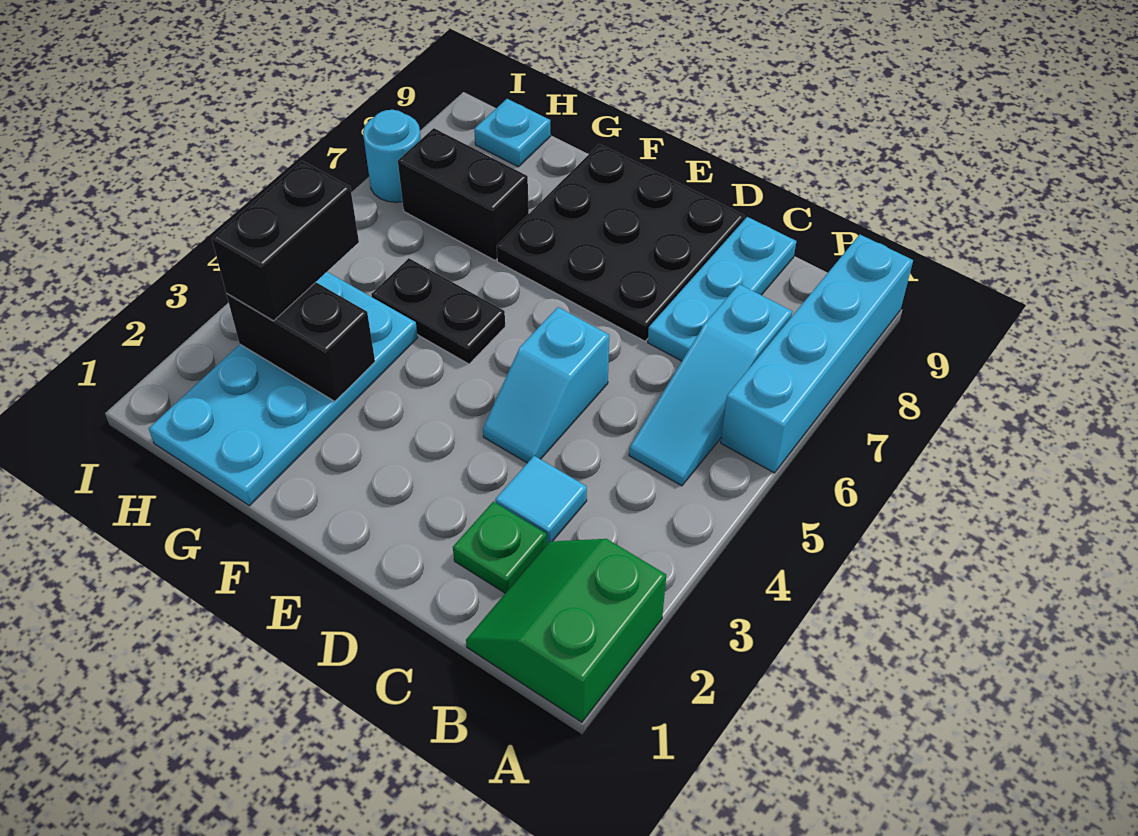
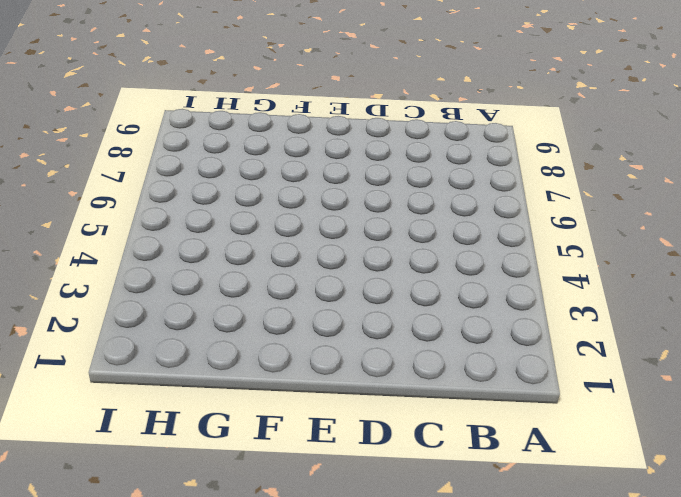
none -> green slope A1:B2 level 1 top A
none -> cyan brick A6:A9 level 1
none -> cyan slope B5:B7 level 1 top 7

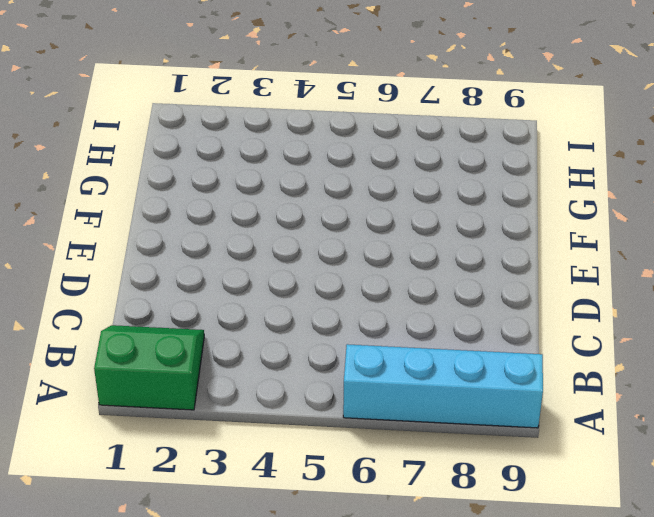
none -> cyan slope B5:B7 level 1 top 7
none -> green plate C2 level 1
none -> cyan tile C3 level 1

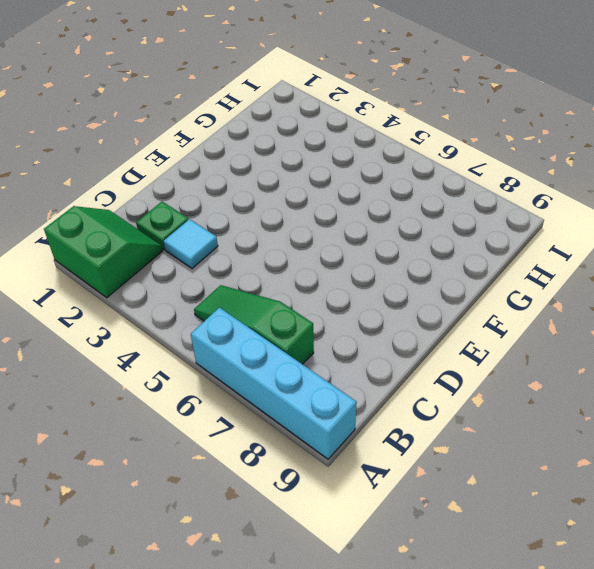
green slope B5:B7 level 1 top 7 -> cyan slope B5:B7 level 1 top 7
none -> cyan plate C7:C9 level 1
none -> cyan slope D4:D5 level 1 top 5
none -> black plate D7:F9 level 1

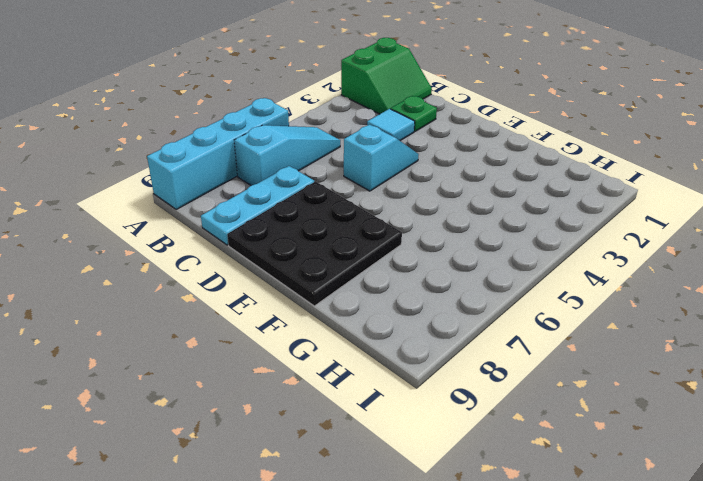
none -> black plate F5:G5 level 1
none -> cyan plate G1:H4 level 1
none -> black brick G7:H7 level 1

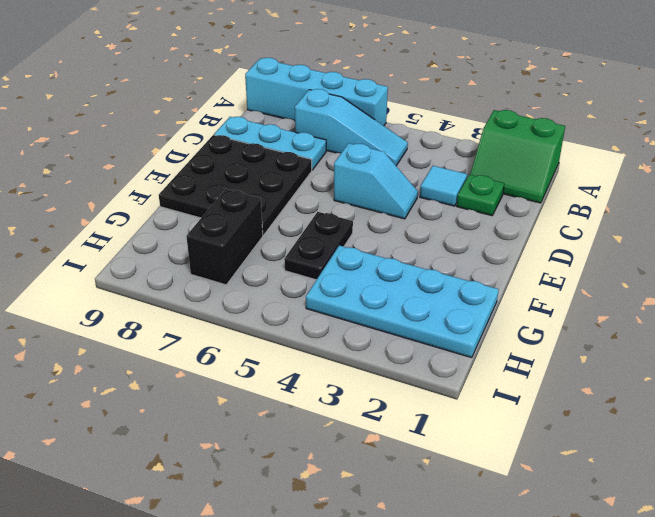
none -> cyan plate H9 level 1
none -> cyan round brick I7 level 1
none -> black brick G3:H3 level 2

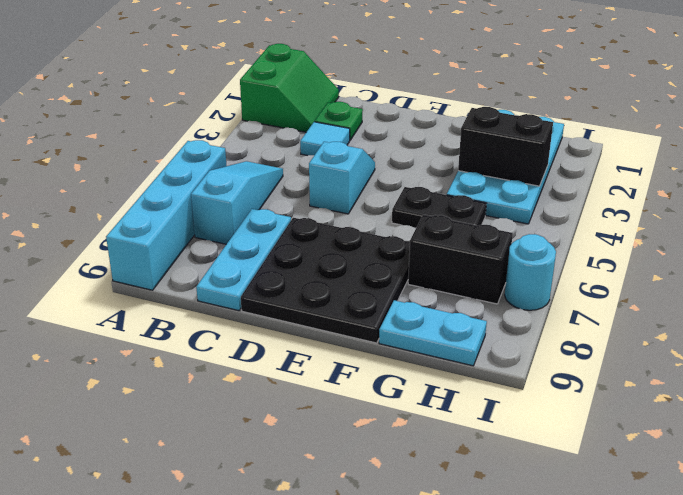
cyan plate G9:H9 level 1 -> cyan plate H9 level 1
none -> black brick H3:H4 level 3

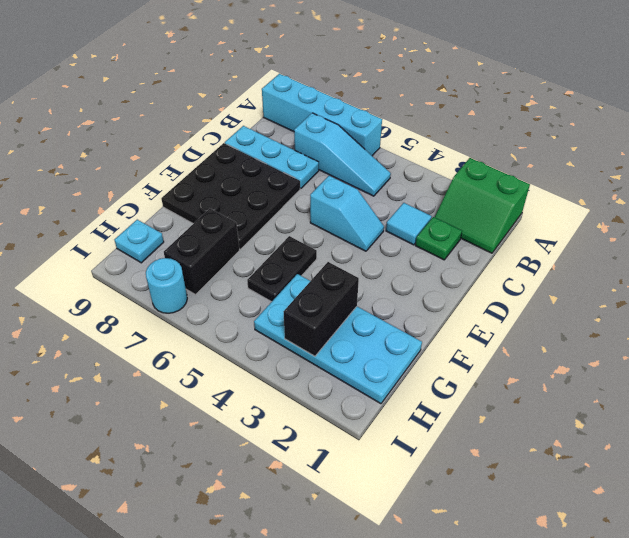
none -> black brick H3:H4 level 3

